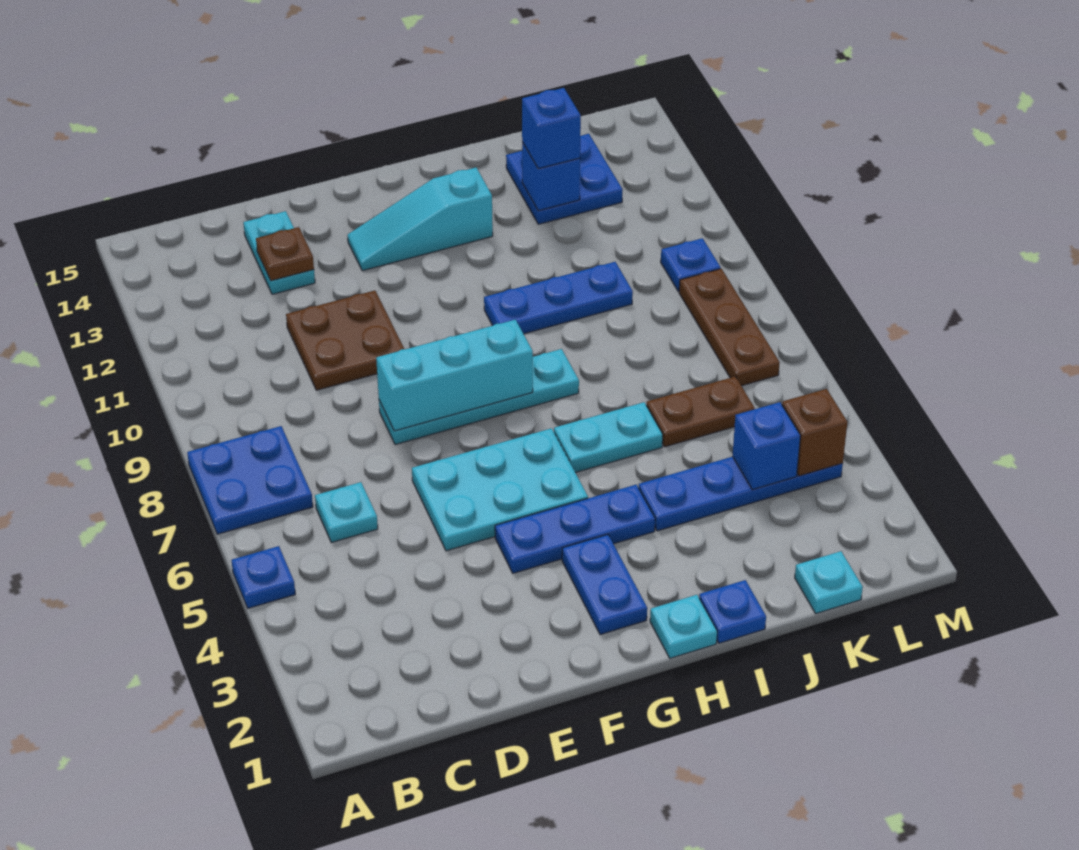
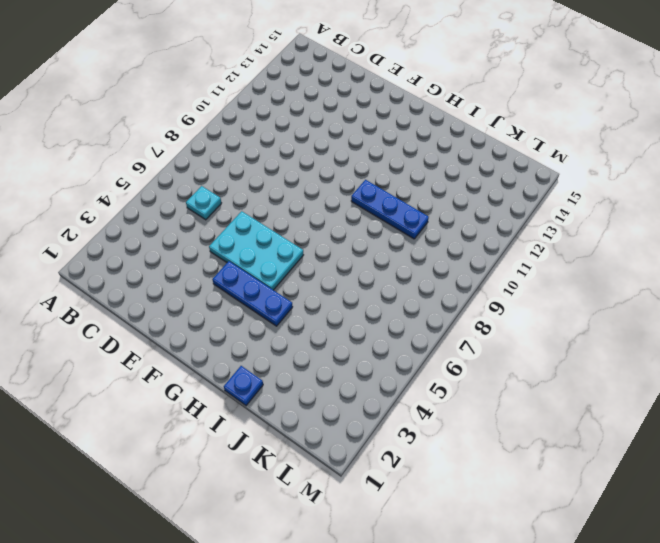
none -> blue plate A5 level 1
none -> blue plate A7:B8 level 1
none -> brown plate D10:E11 level 1

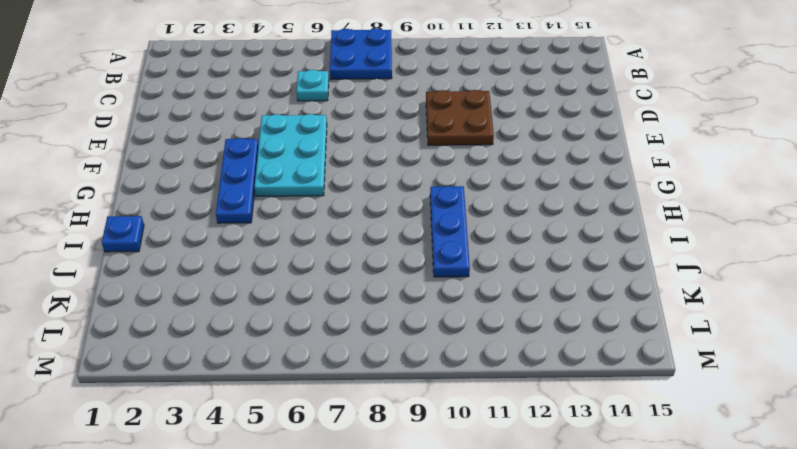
none -> blue plate A5 level 1
none -> cyan plate D13:D14 level 1
none -> cyan plate E8:H8 level 1

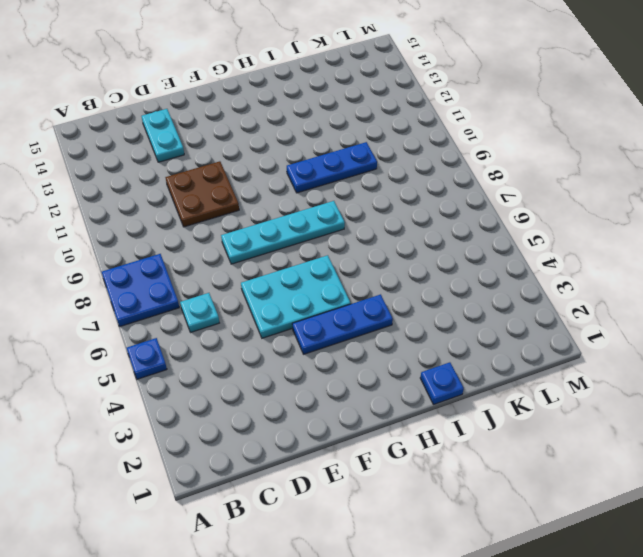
none -> cyan slope F13:H13 level 1 top H
none -> blue plate G2:G3 level 1
none -> cyan plate H1 level 1

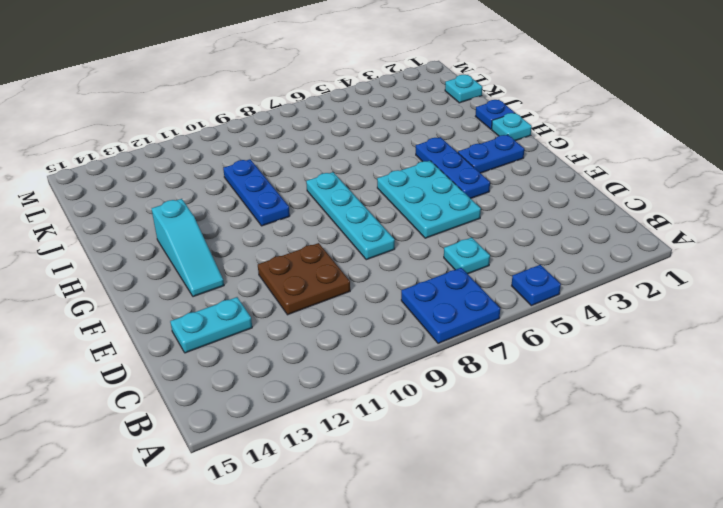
none -> cyan plate H6:I6 level 1
none -> blue plate I4:L4 level 1
none -> brown plate J6:K6 level 1

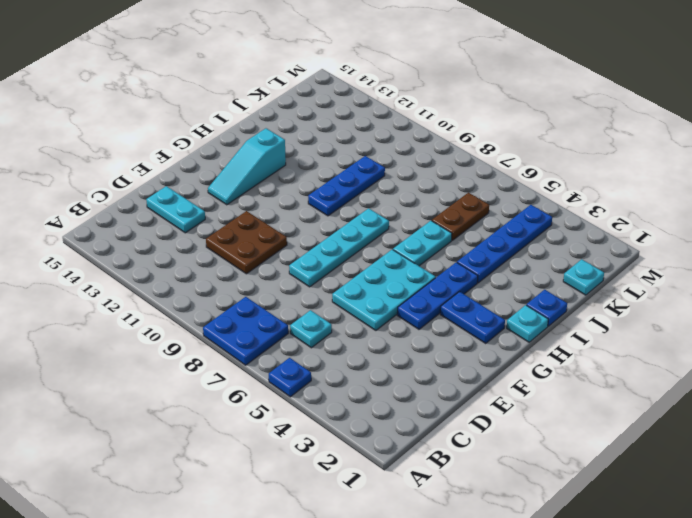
none -> blue plate J13:K14 level 1
none -> brown plate L7:L9 level 1
none -> blue plate L10 level 1

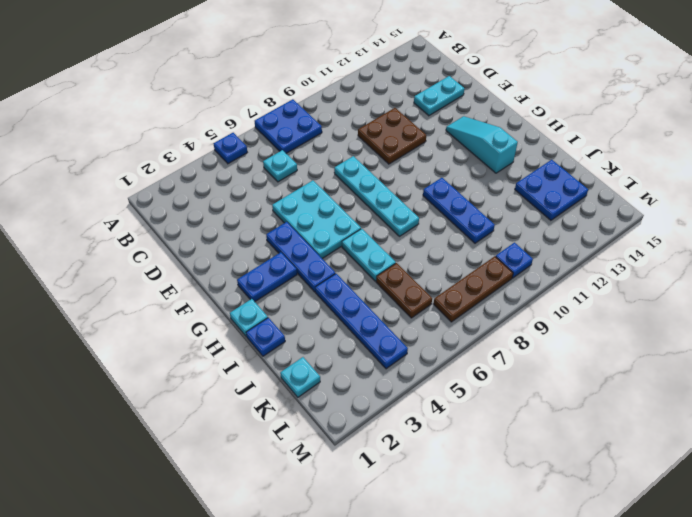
none -> brown plate D13 level 2
none -> cyan brick E8:G8 level 2
none -> blue brick J13 level 2

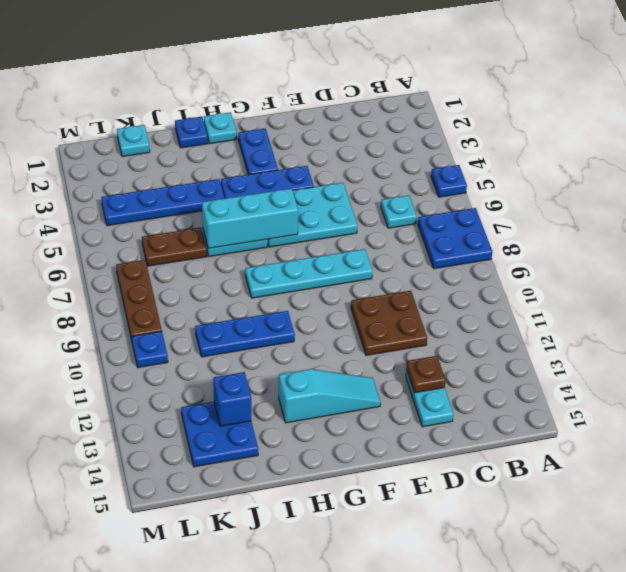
cyan brick G6:I6 level 2 -> cyan brick E8:G8 level 2
none -> blue brick K4 level 2
none -> brown brick L4 level 2
none -> blue brick J13 level 3

